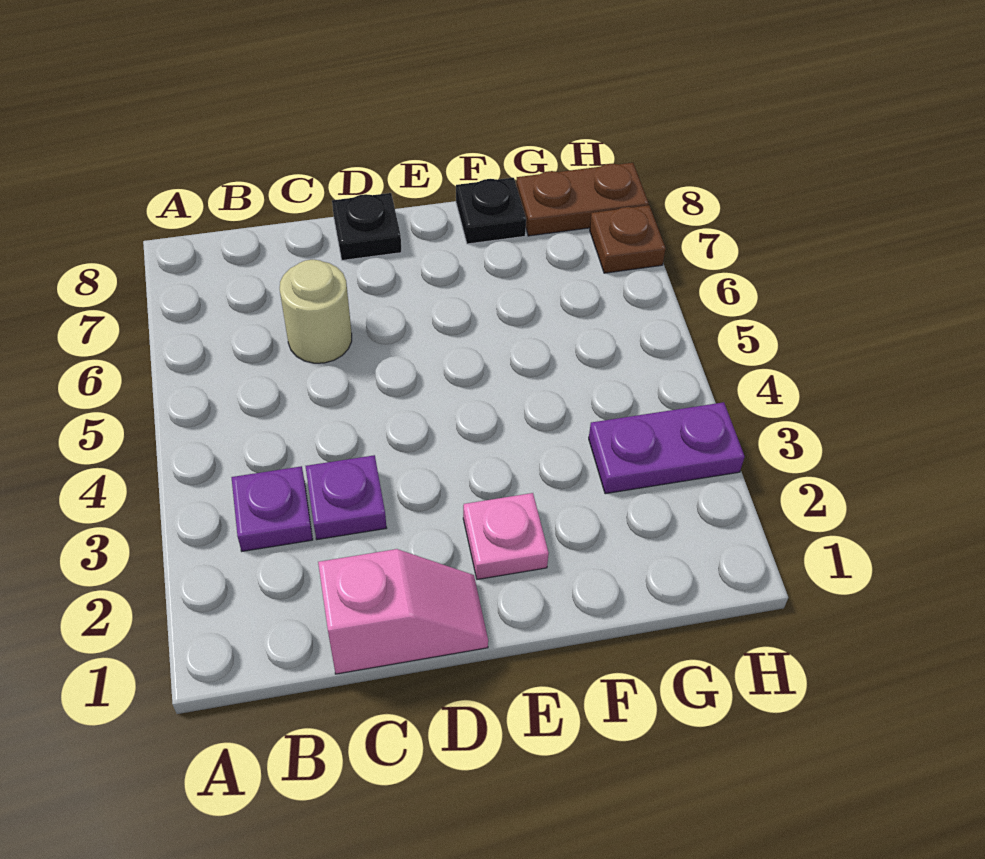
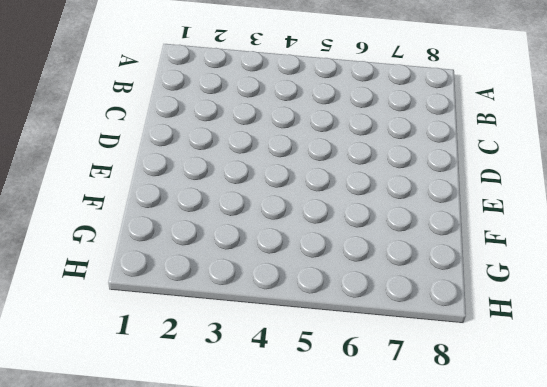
none -> purple plate B3 level 1
none -> pink slope C1:D1 level 1 top C

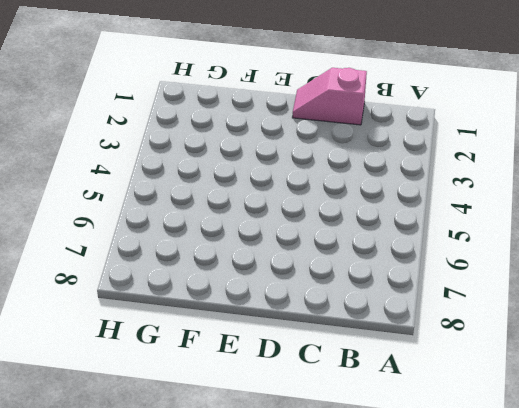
none -> purple plate B3 level 1
none -> purple plate C3 level 1

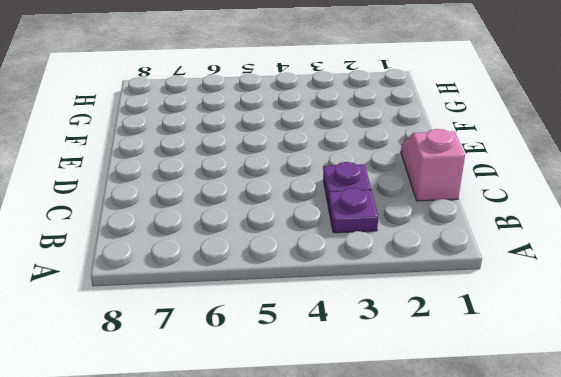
none -> tan round brick C6 level 1
none -> black plate D8 level 1

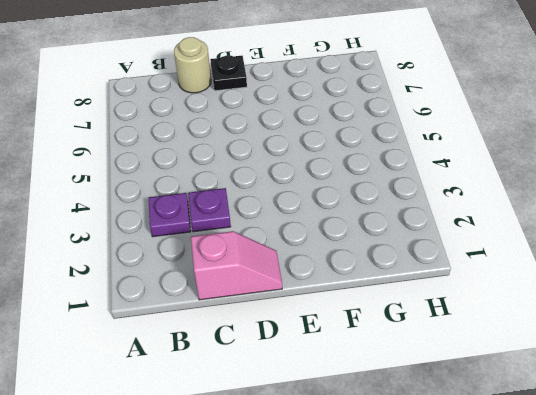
tan round brick C8 level 1 -> tan round brick C6 level 1
none -> pink plate E2 level 1
none -> black plate F8 level 1

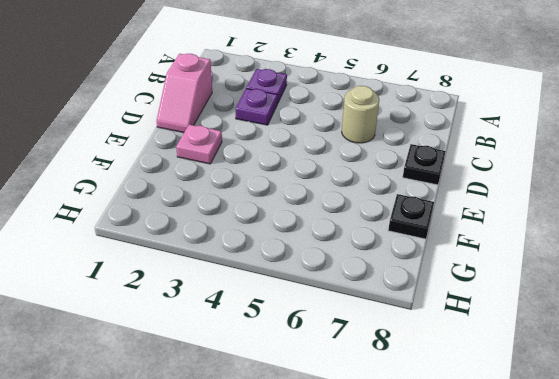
none -> purple plate G3:H3 level 1
none -> brown plate G8:H8 level 1

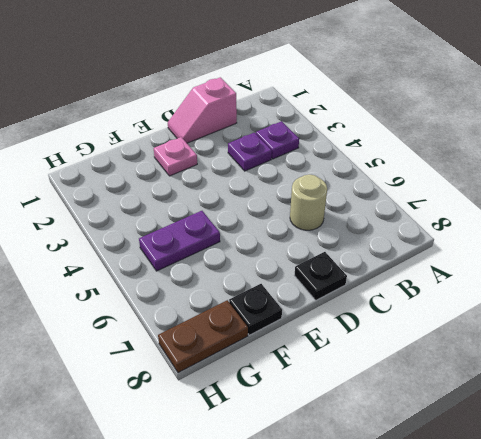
purple plate F5:G5 level 1 -> purple plate G3:H3 level 1
none -> brown plate H7 level 1

